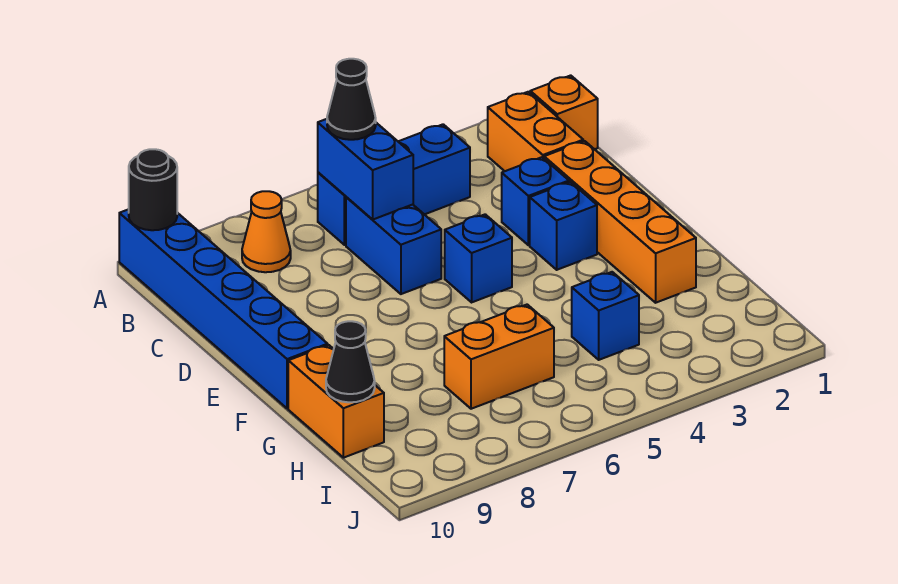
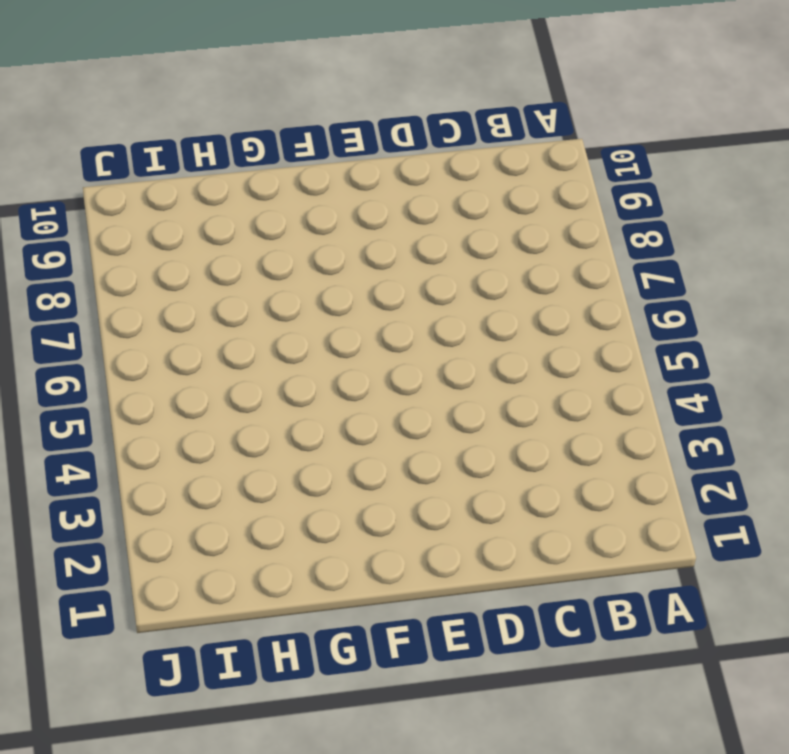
none -> blue brick A10:F10 level 1
none -> orange brick B1 level 1
none -> orange brick B2:C2 level 1

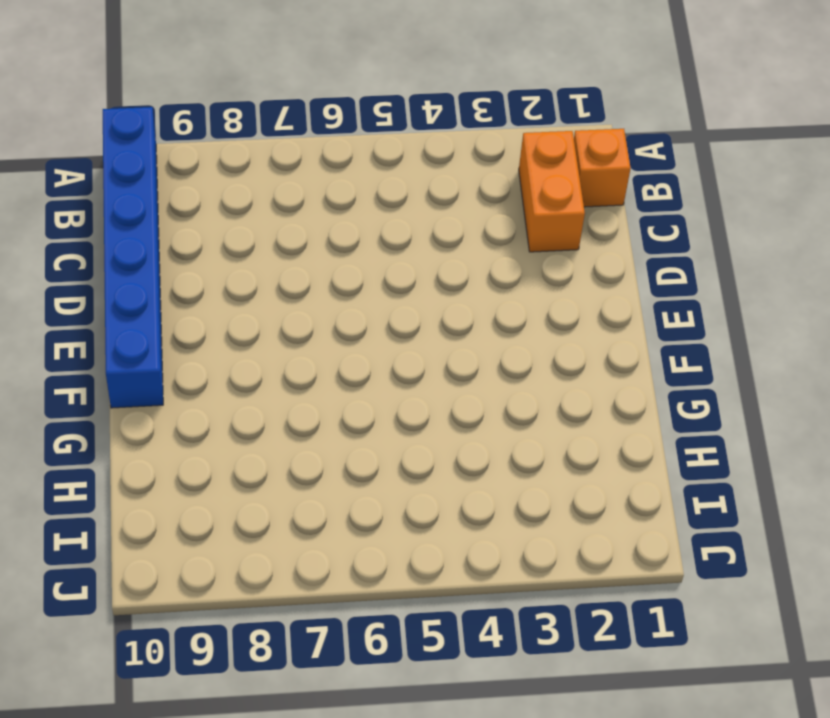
none -> blue brick B4:B6 level 1
none -> orange cone B8 level 1
none -> blue brick C6:D6 level 1

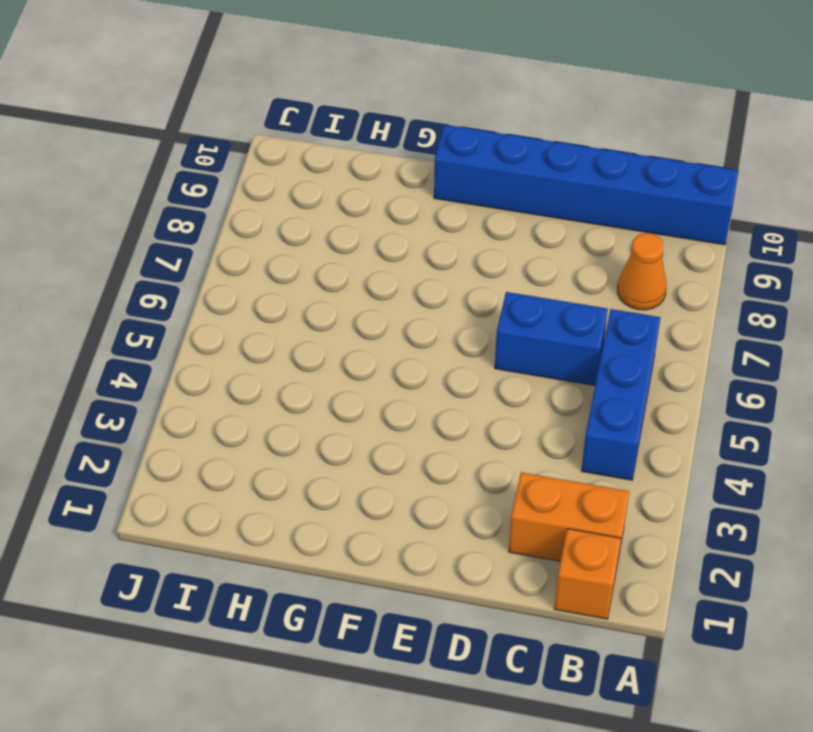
none -> orange brick D2:G2 level 1
none -> blue brick D3 level 1
none -> blue brick E3 level 1

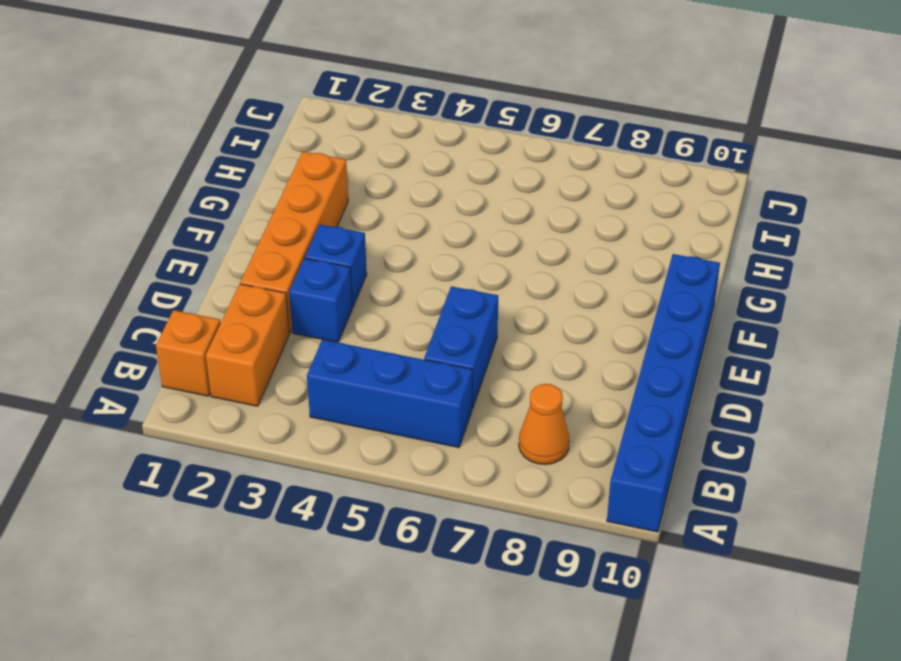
none -> blue brick E5 level 1
none -> orange brick G10:H10 level 1
none -> blue brick H4 level 1

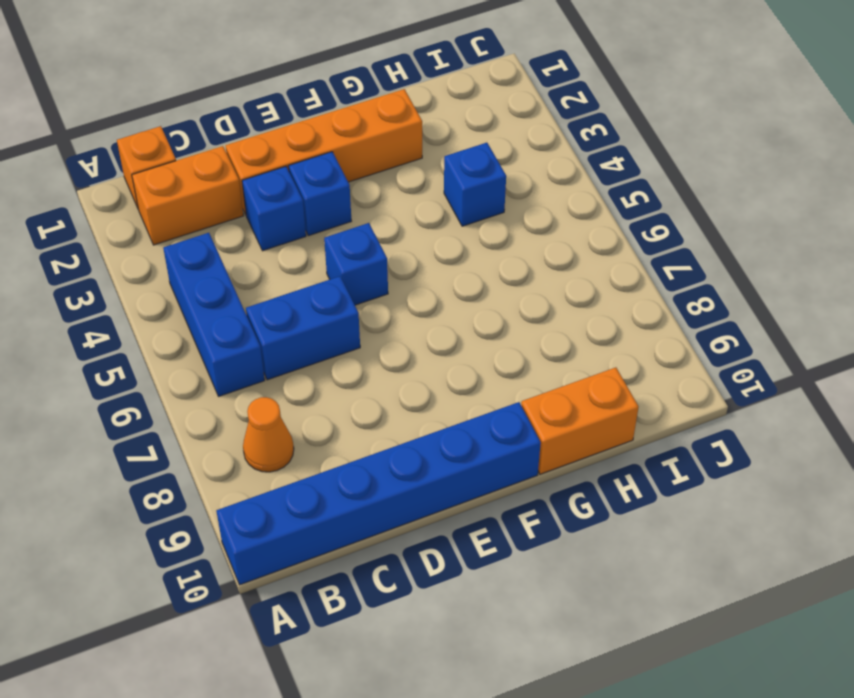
none -> orange brick H6:H7 level 1
none -> black round brick A10 level 2
none -> blue brick B6:C6 level 2

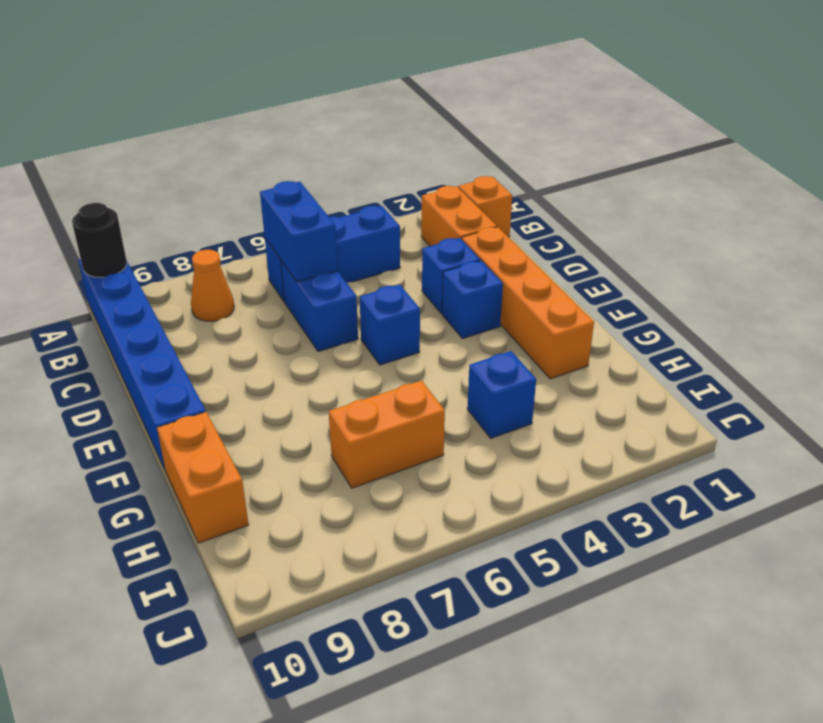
none -> black cone H10 level 2
none -> black cone B6 level 3

